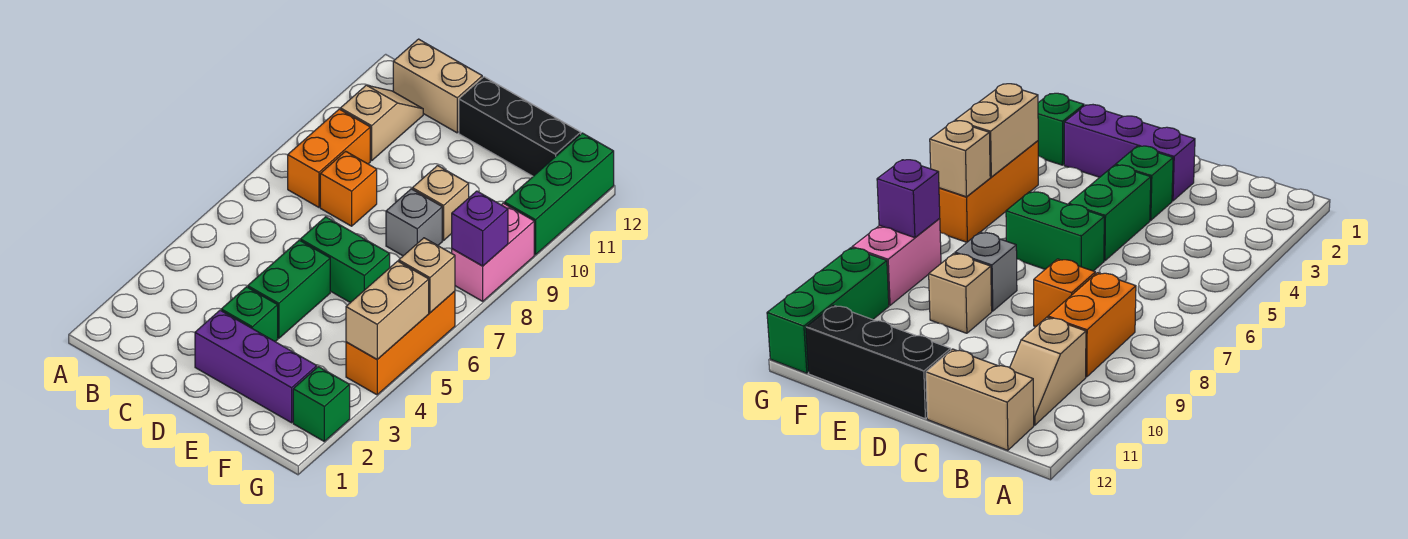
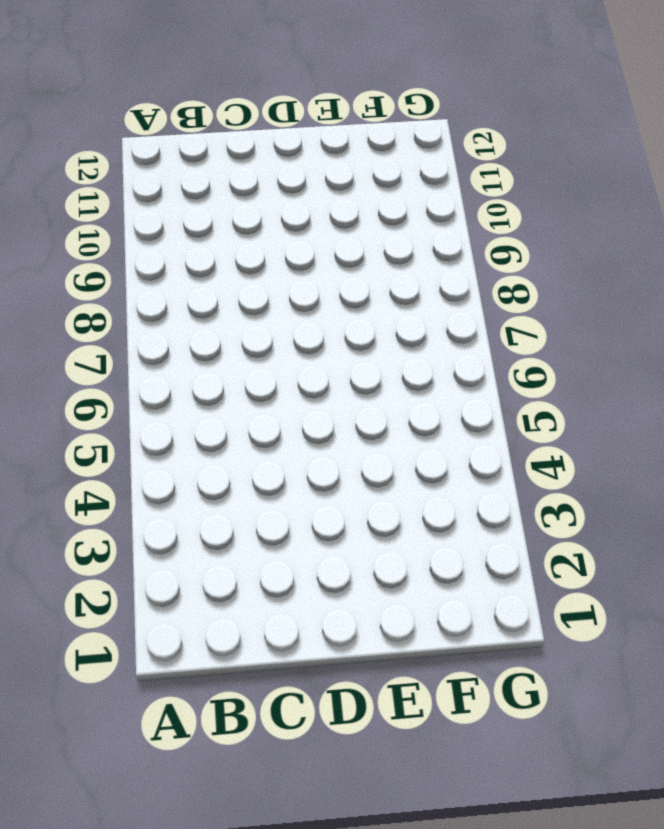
none -> orange brick B8:B9 level 1
none -> tan slope B10:B11 level 1 top 10
none -> tan brick B12:C12 level 1

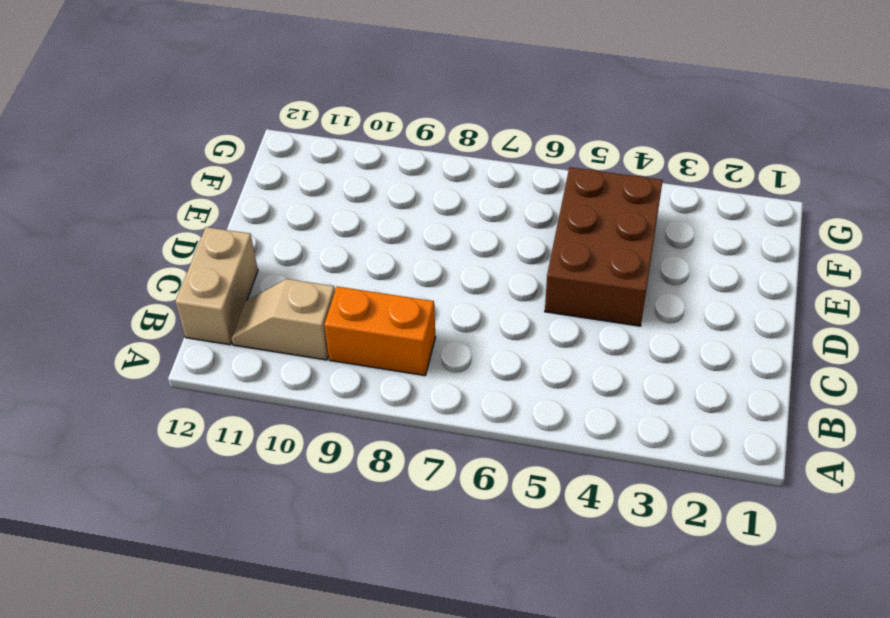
brown brick D4:F5 level 1 -> green brick D4:D5 level 1
none -> orange brick C8 level 1
none -> purple brick D2:F2 level 1
none -> green brick D3 level 1

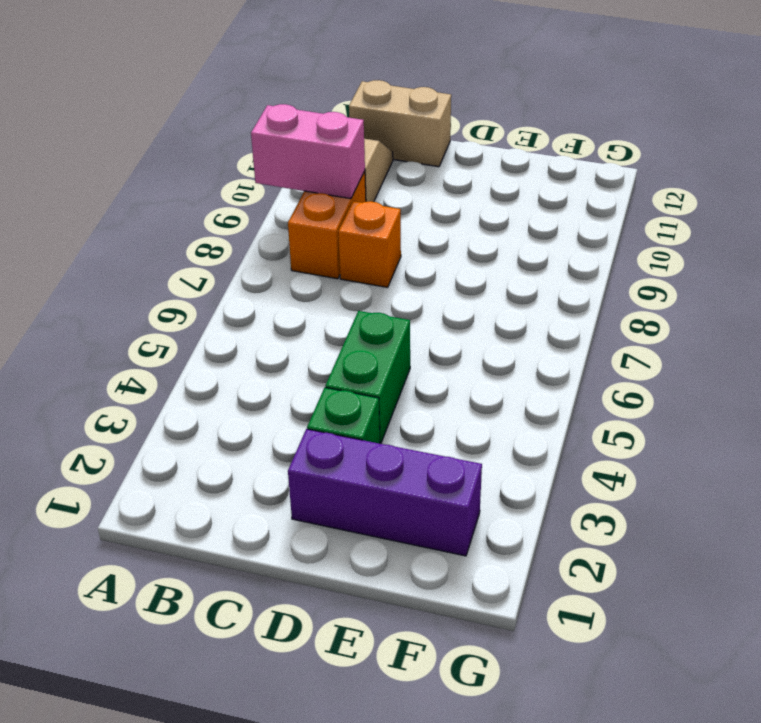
pink brick A9:B9 level 2 -> pink brick G8:G9 level 1
none -> green brick D6:E6 level 1
none -> black brick D12:F12 level 1
none -> grey brick E8 level 1

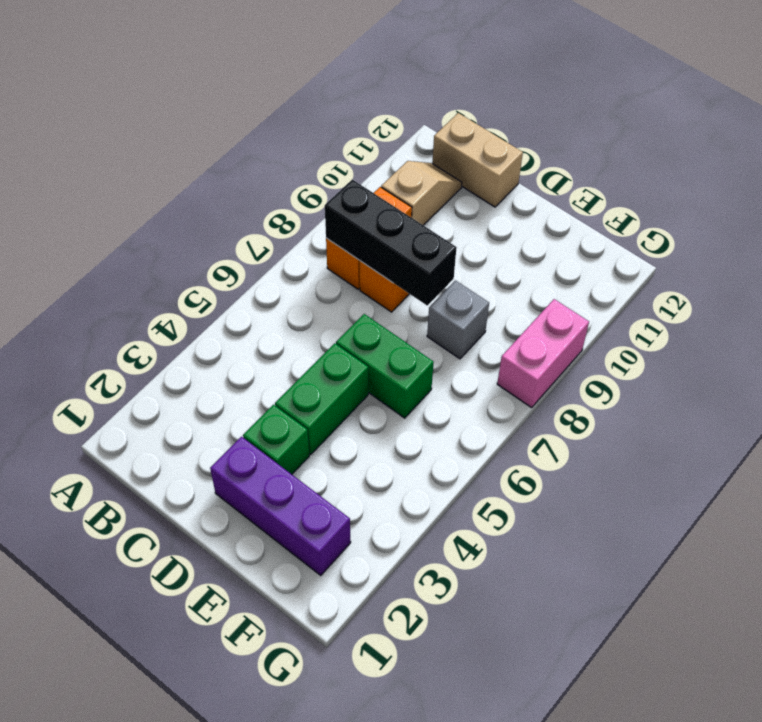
black brick B8:D8 level 2 -> black brick D12:F12 level 1
none -> tan brick E9 level 1
none -> green brick G2 level 1
none -> orange brick G4:G6 level 1

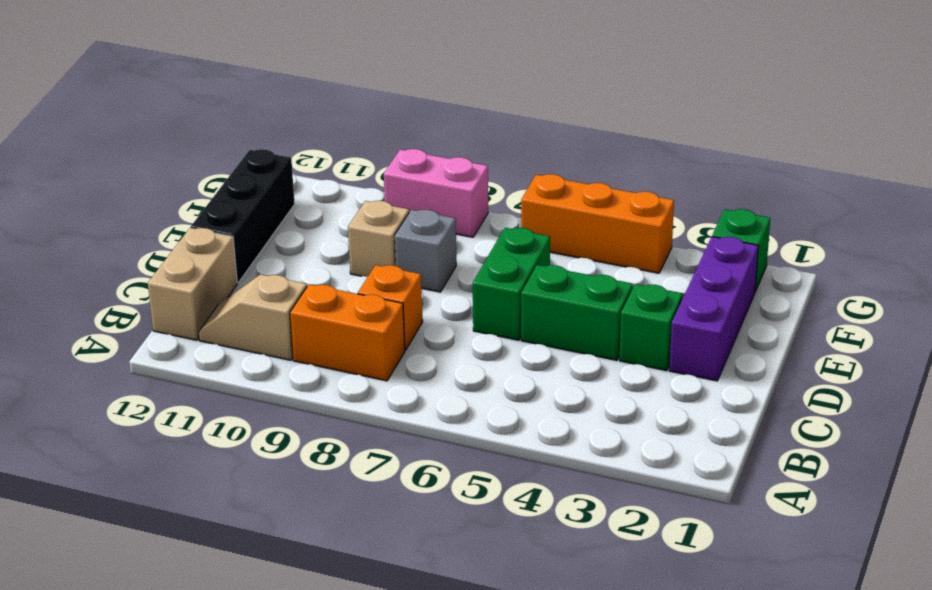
none -> green brick G10:G12 level 1
none -> tan brick G4:G5 level 2
none -> tan brick G6 level 2

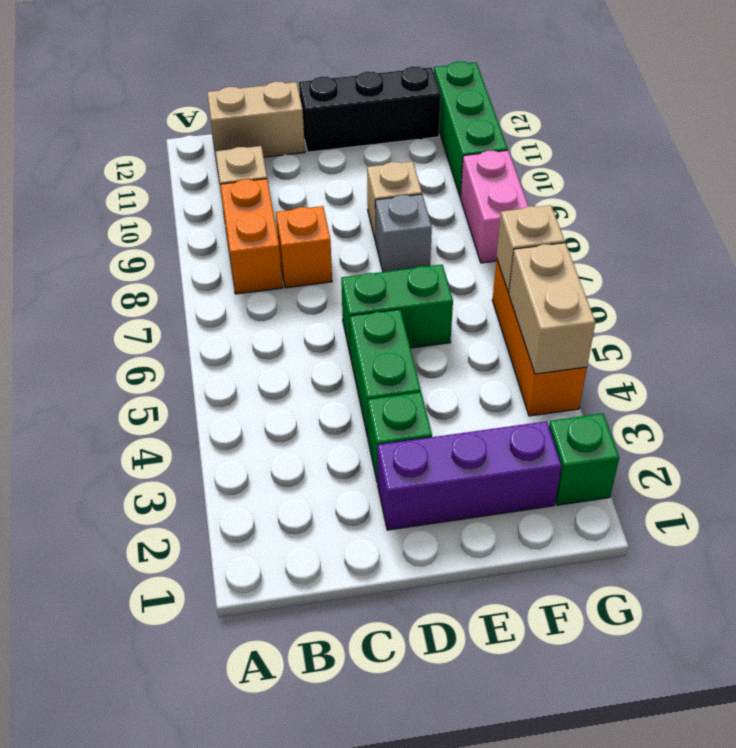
none -> purple brick G8 level 2

